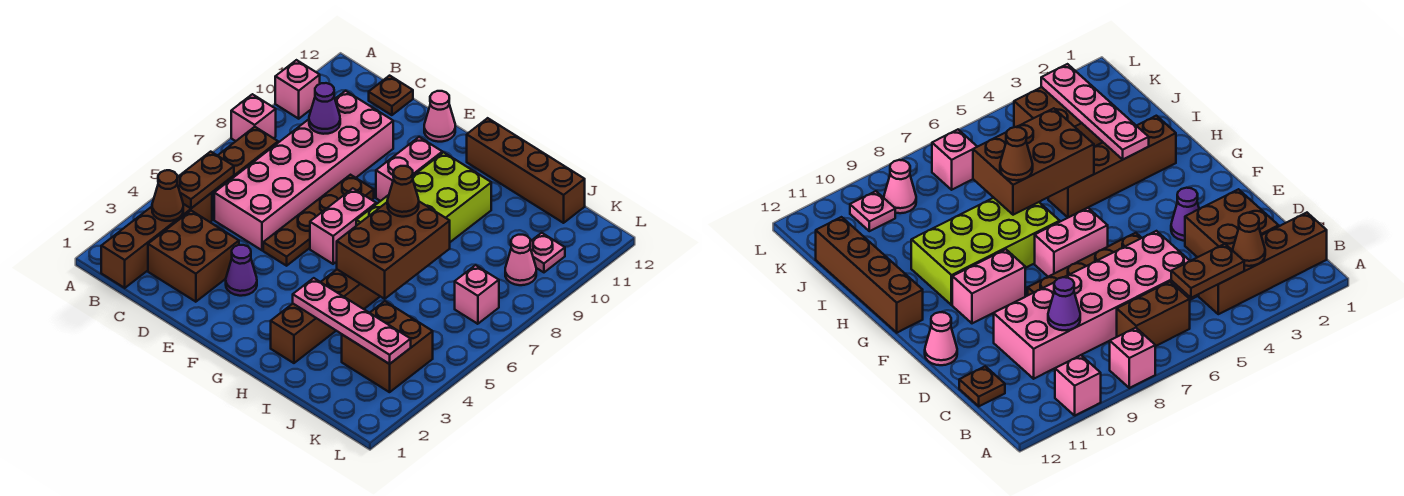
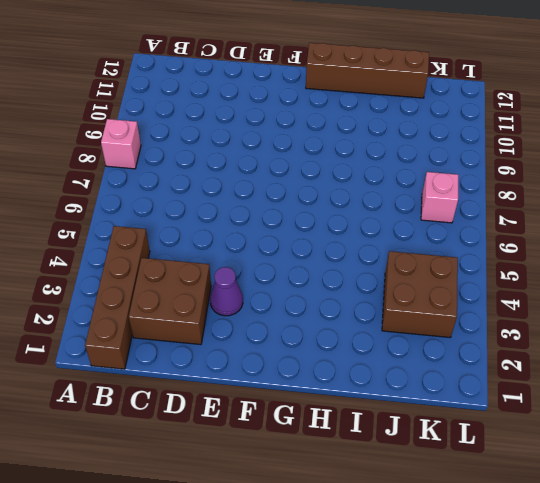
none -> pink brick A10 level 1
none -> brown brick B6:B7 level 1
none -> pink brick C5:D10 level 1

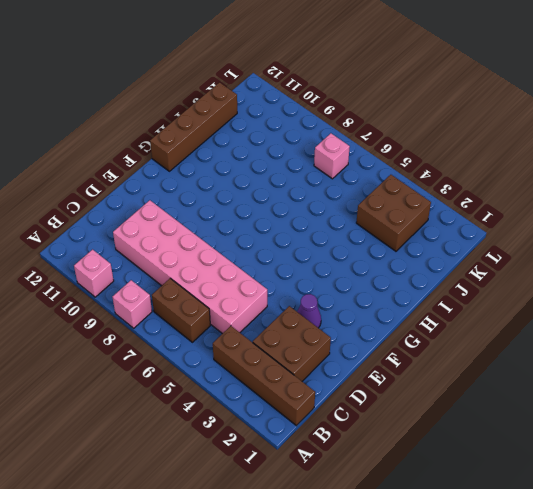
none -> brown plate C12 level 1
none -> brown plate E5:E8 level 1
none -> pink cone E12 level 1

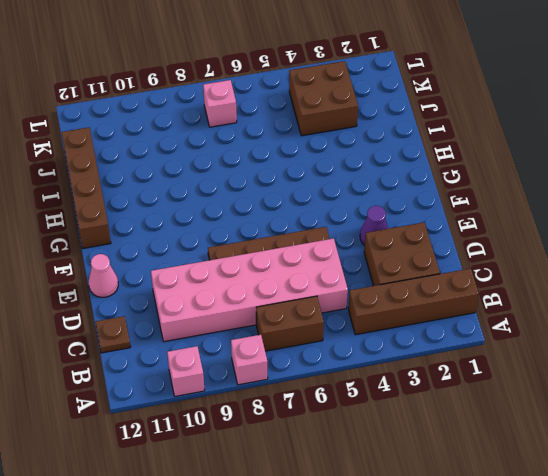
none -> pink brick F6:F7 level 1
none -> pink brick F9:F10 level 1
none -> lime brick G7:H10 level 1

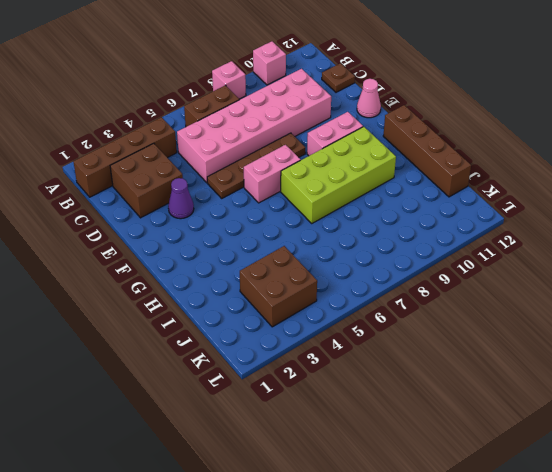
none -> brown brick H2:H5 level 1
none -> pink brick K7 level 1
none -> pink cone K9 level 1

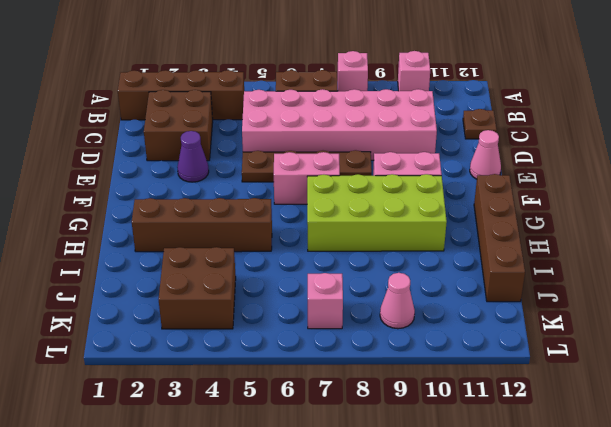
none -> pink plate K10 level 1
none -> brown cone B3 level 2
none -> brown plate B4:B5 level 2

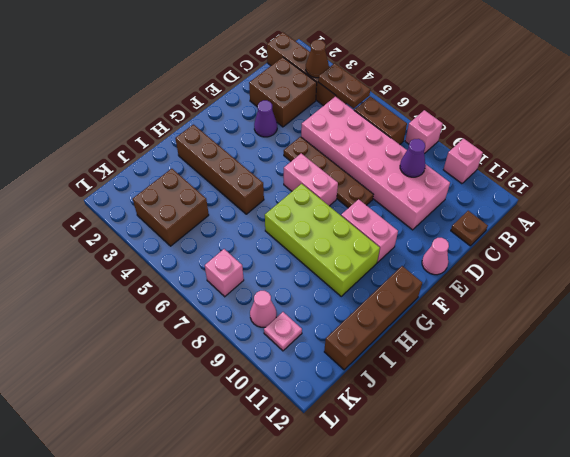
none -> pink plate H3:K3 level 2
none -> brown brick H5:I7 level 2
none -> brown cone H7 level 3

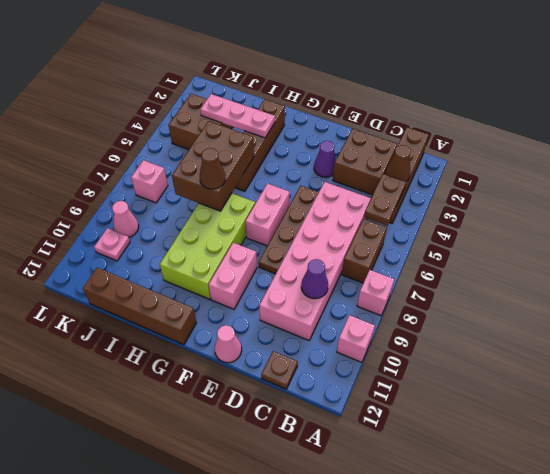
pink plate H3:J3 level 2 -> pink plate H3:K3 level 2

